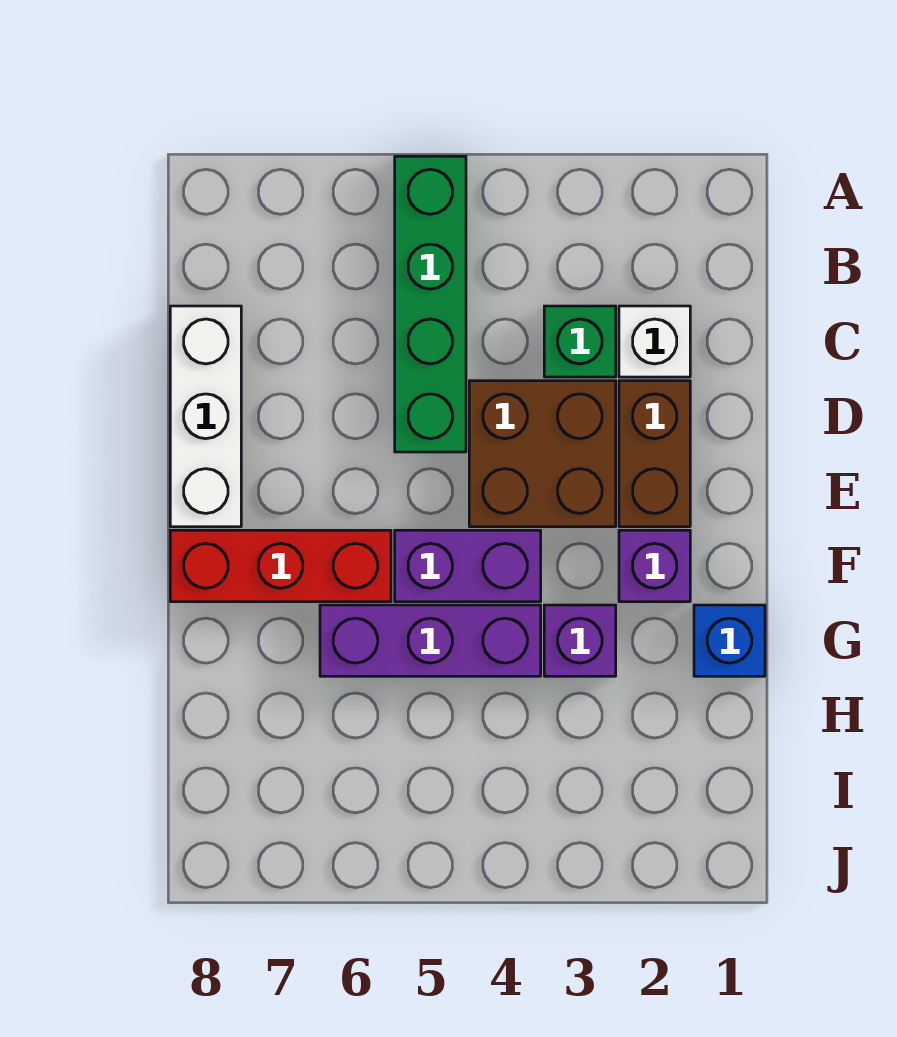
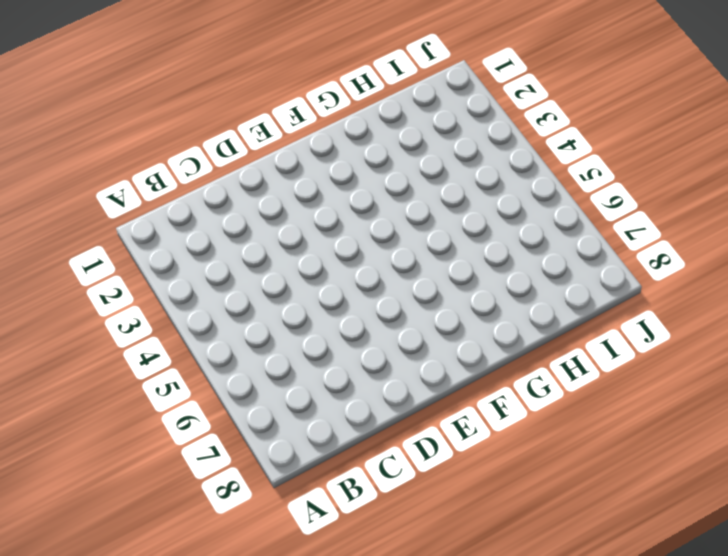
none -> green brick A5:D5 level 1
none -> white brick C2 level 1
none -> green brick C3 level 1

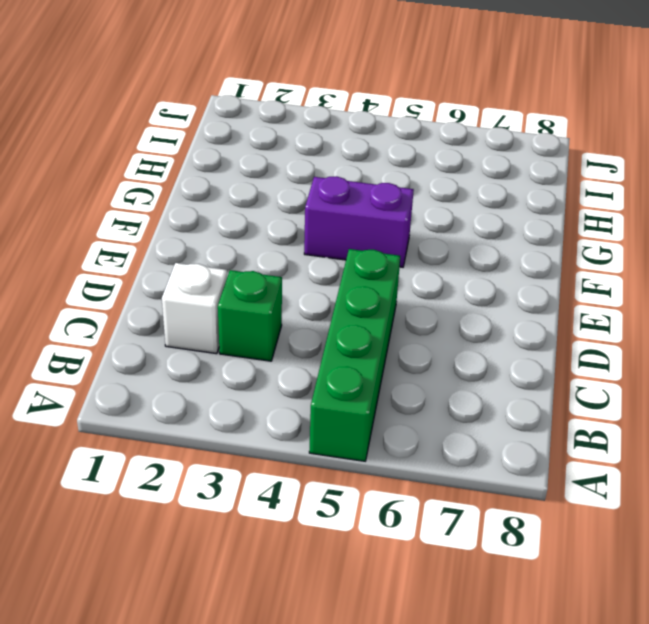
none -> white brick C8:E8 level 1
none -> brown brick D2:E2 level 1
none -> brown brick D3:E4 level 1

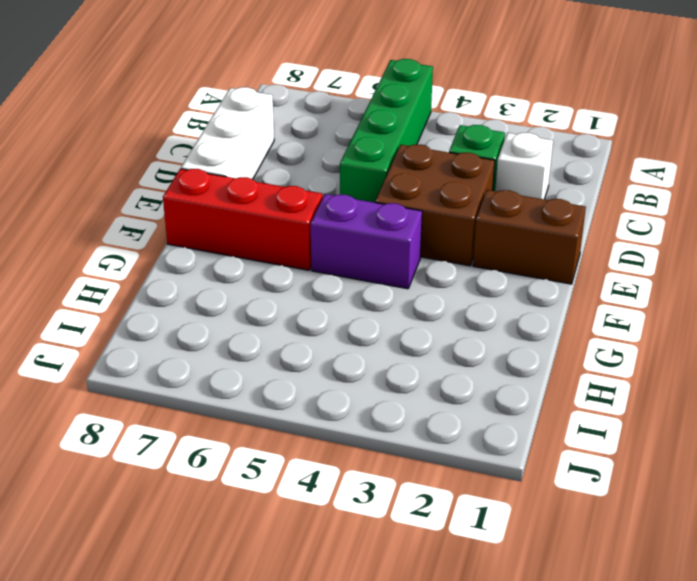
brown brick E1:E2 level 1 -> brown brick D2:E2 level 1
none -> purple brick F2 level 1
none -> blue brick G1 level 1
none -> purple brick G3 level 1

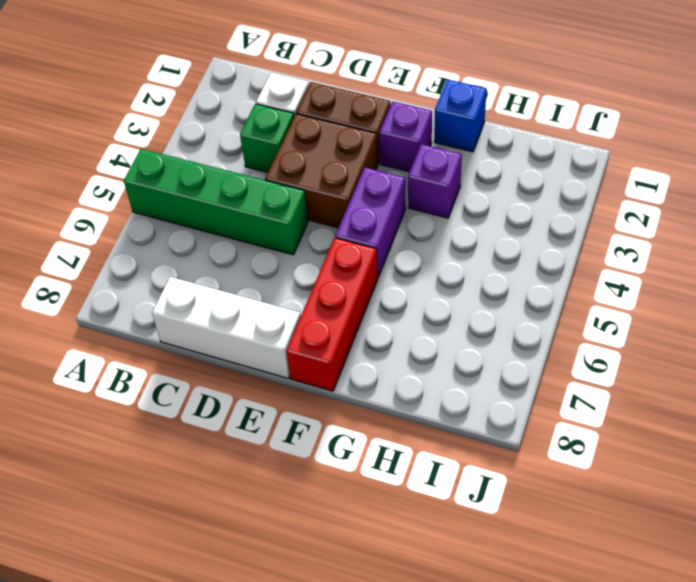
none -> purple brick G4:G6 level 1

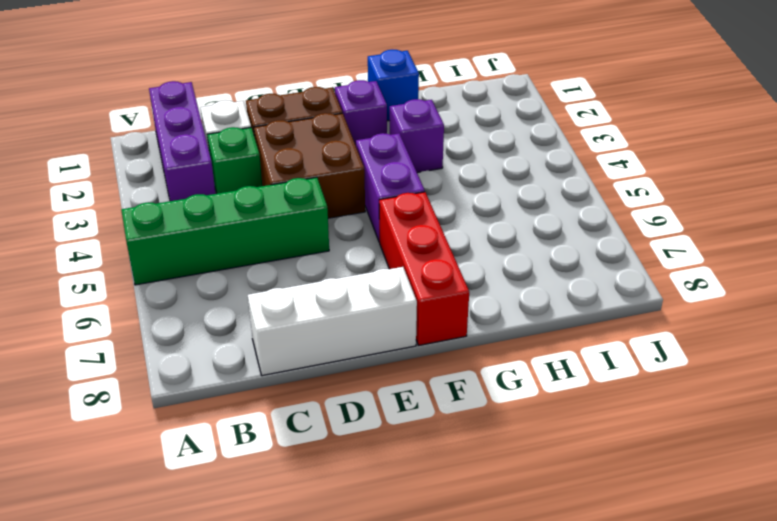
purple brick B1:B3 level 1 -> purple brick G4:G6 level 1

